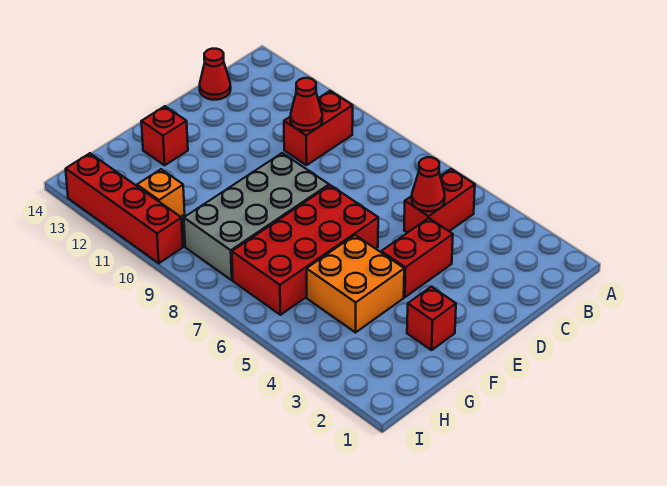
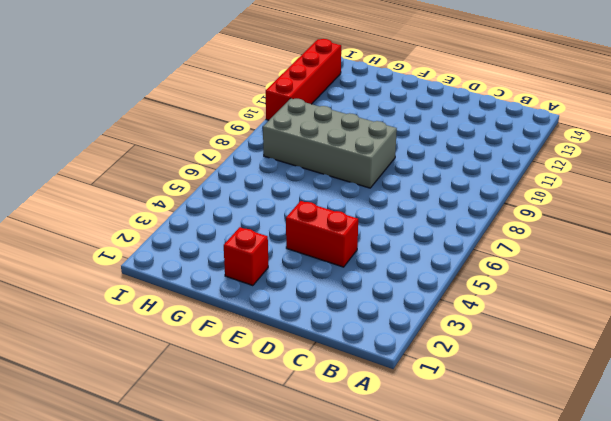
none -> red brick B5:C5 level 1
none -> red brick B10:C10 level 1
none -> red cone C14 level 1

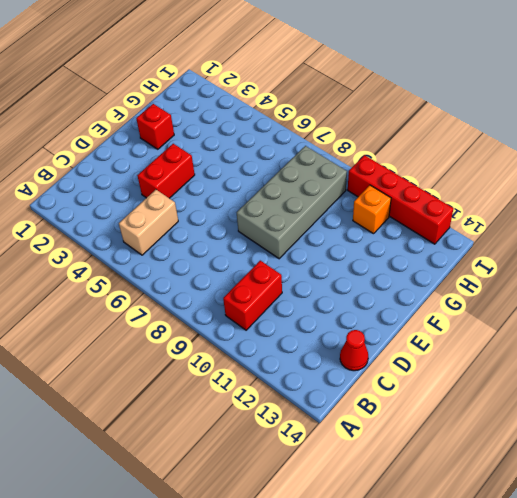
tan brick B5:C5 level 1 -> red brick B5:C5 level 1
none -> red brick E6:H7 level 1
none -> orange brick F4:G5 level 1
none -> red brick F13 level 1

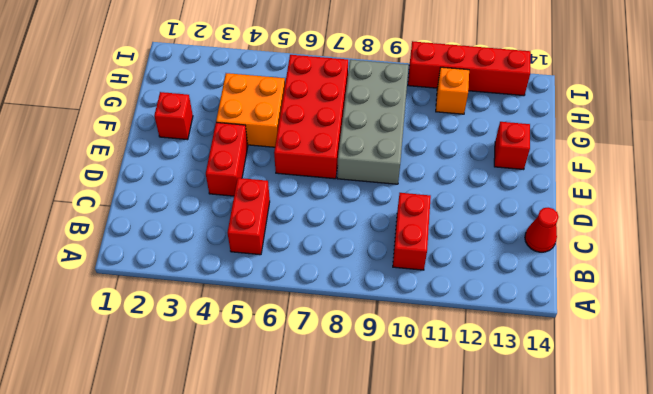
none -> red cone C5 level 2
none -> red cone C10 level 2

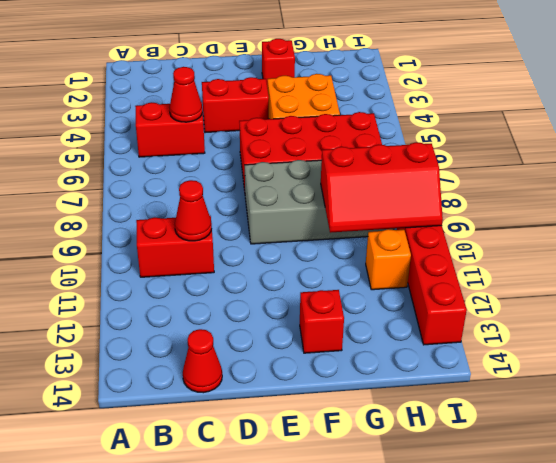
red slope G9:I10 level 2 top 9 -> none

